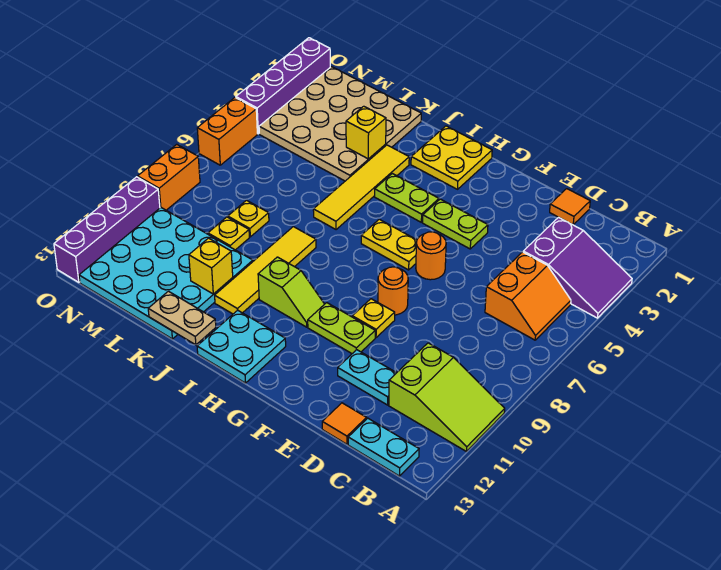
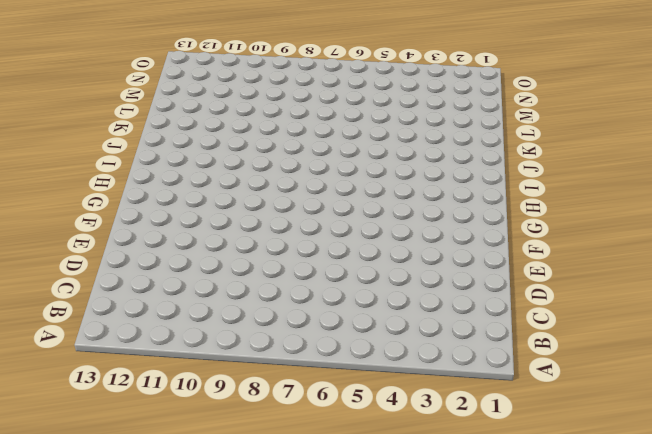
none -> purple slope A3:C4 level 1 top C
none -> lime slope A10:C11 level 1 top C
none -> orange slope B5:C6 level 1 top C
none -> cyan plate B13:C13 level 1

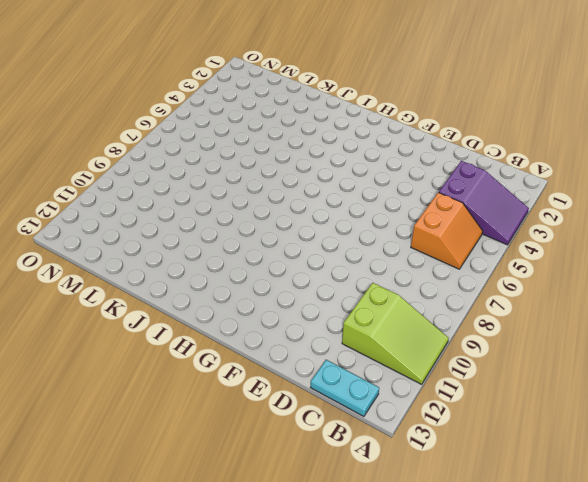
none -> orange tile D1 level 1
none -> cyan plate D11:E11 level 1
none -> orange tile D13 level 1
none -> lime plate F4:G4 level 1

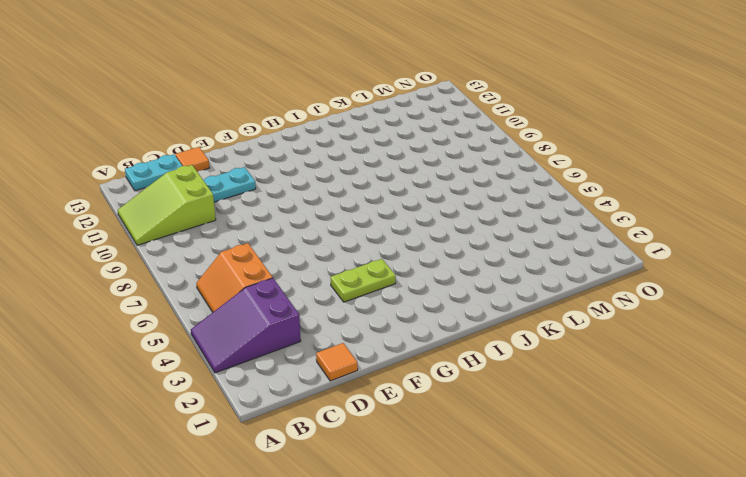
none -> orange round brick F6 level 1
none -> orange round brick F8 level 1
none -> yellow plate F9 level 1
none -> lime plate F10:G10 level 1

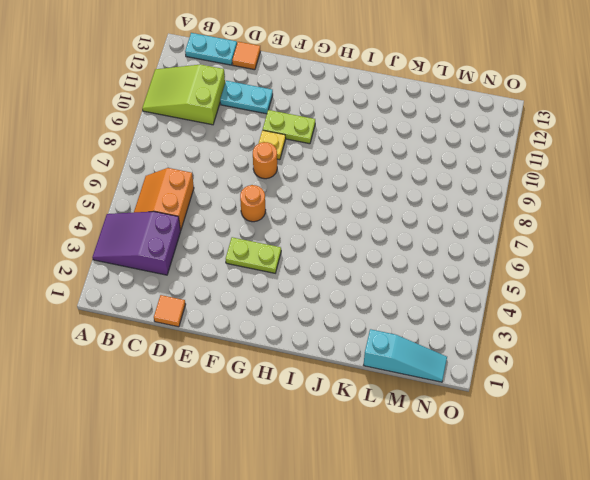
cyan slope L1:N1 level 1 top L -> tan plate K1:N4 level 1
none -> yellow plate G6:H6 level 1
none -> yellow plate H1:I2 level 1
none -> lime plate H4:I4 level 1
none -> lime slope H10:I10 level 1 top I

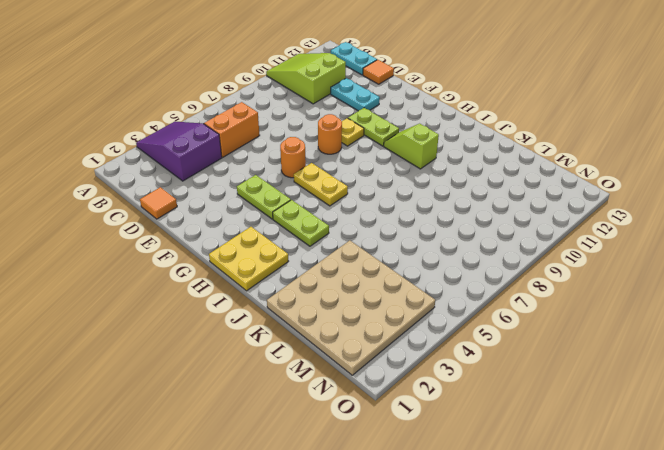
none -> cyan plate H12:I13 level 1
none -> yellow tile J3:J6 level 1
none -> yellow tile J8:J11 level 1
none -> cyan plate K10:N13 level 1

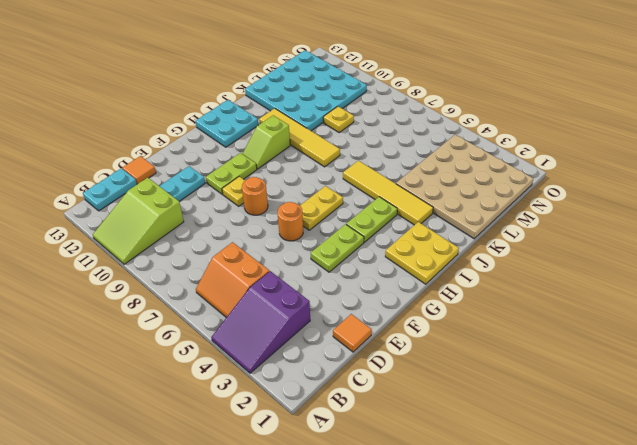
none -> yellow plate L8 level 1
none -> purple brick O1:O4 level 1
none -> orange brick O5:O6 level 1
none -> orange brick O8:O9 level 1

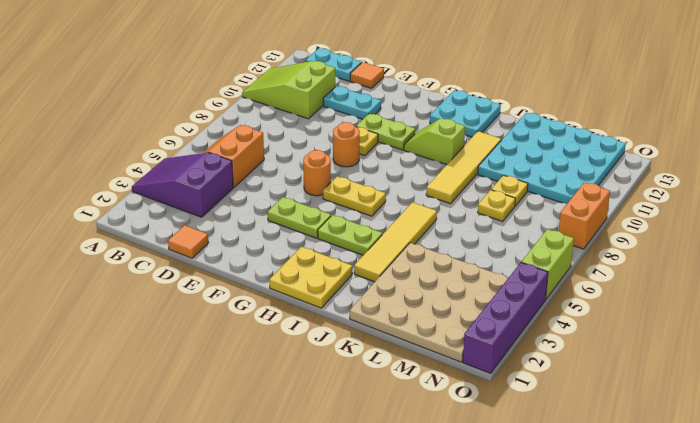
lime brick O5:O6 level 1 -> orange brick O5:O6 level 1
none -> purple brick O10:O13 level 1
none -> tan plate J13:K13 level 2
none -> yellow brick K3 level 2
none -> yellow brick K11 level 2

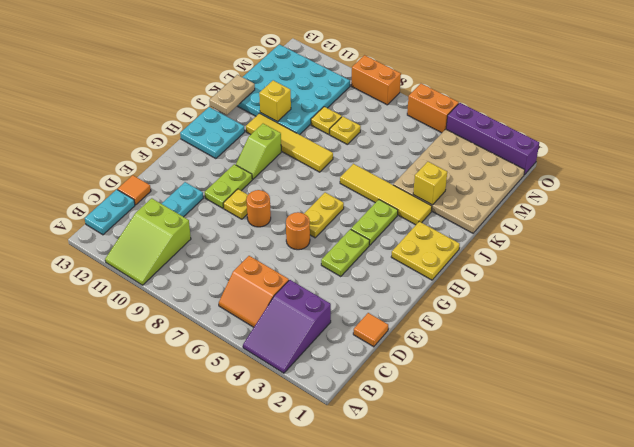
none -> purple brick O10:O13 level 1

